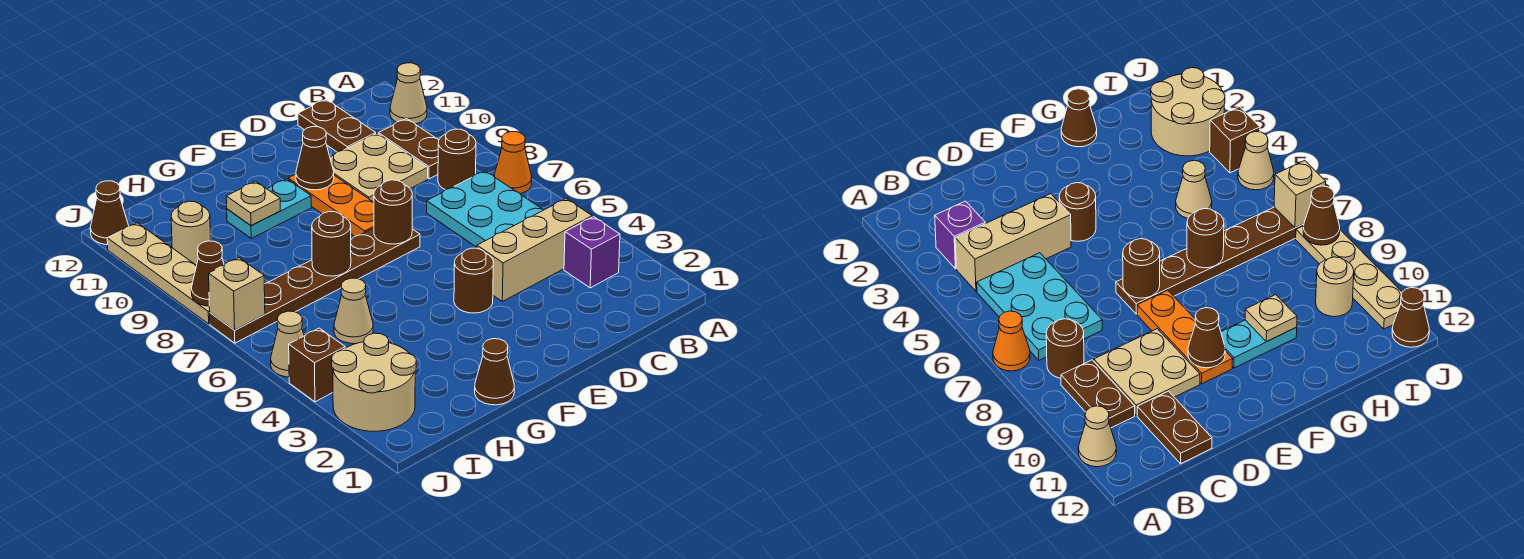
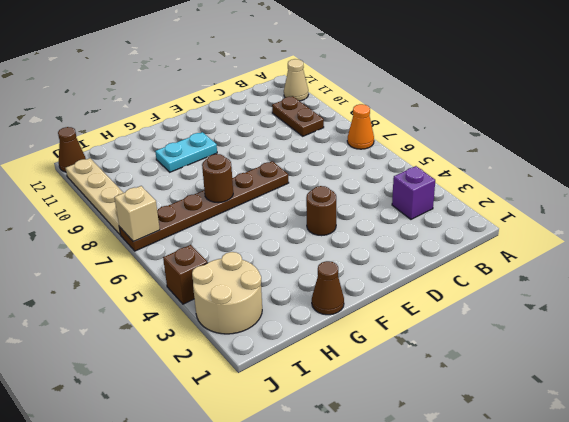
none -> tan brick B4:D4 level 1
none -> cyan plate B5:C7 level 1
none -> brown round brick B8 level 1

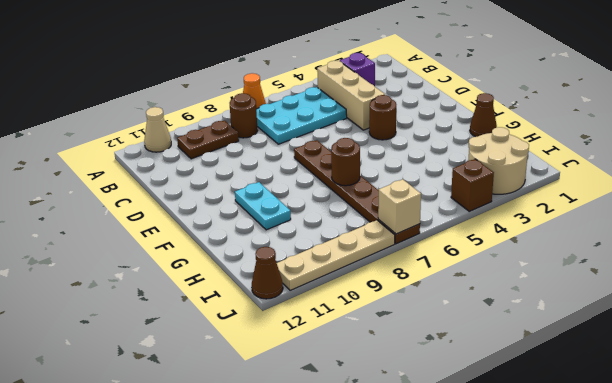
none -> tan plate C9:D10 level 1
none -> brown plate C11:C12 level 1
none -> orange plate E8:E10 level 1

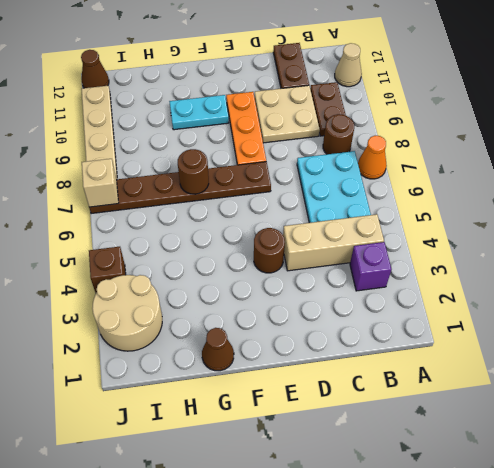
none -> tan cone H5 level 1
none -> tan round brick I10 level 1
none -> tan cone J5 level 1

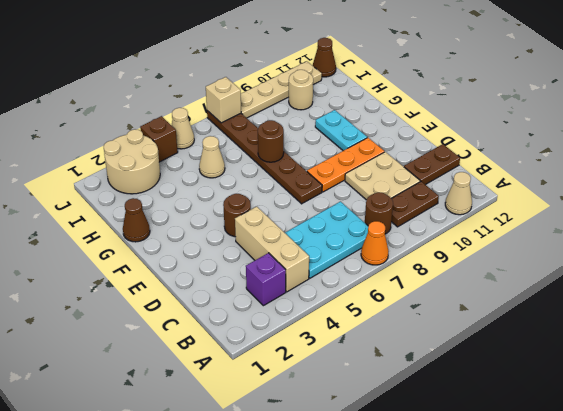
none -> brown round brick E7 level 2
none -> brown cone E10 level 2
none -> tan plate G10 level 2

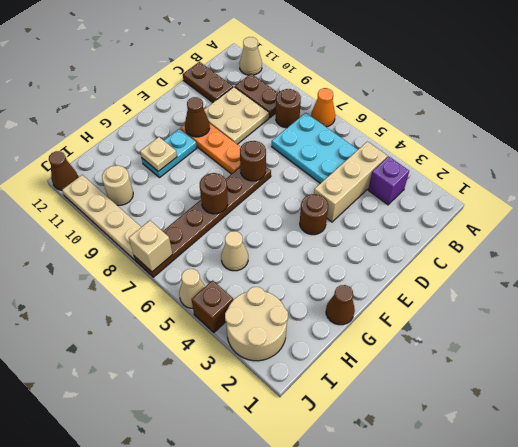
none -> brown cone J8 level 2

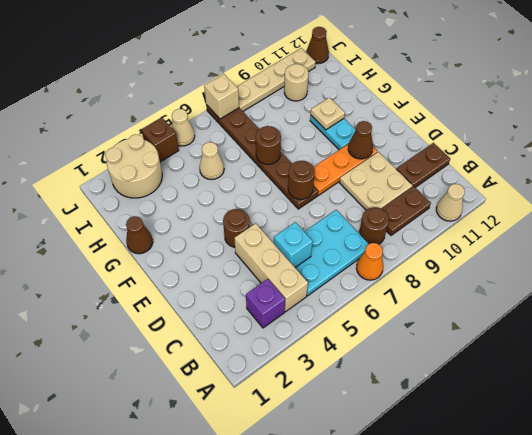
cyan brick C5 level 2 -> none
none -> brown cone J8 level 2

